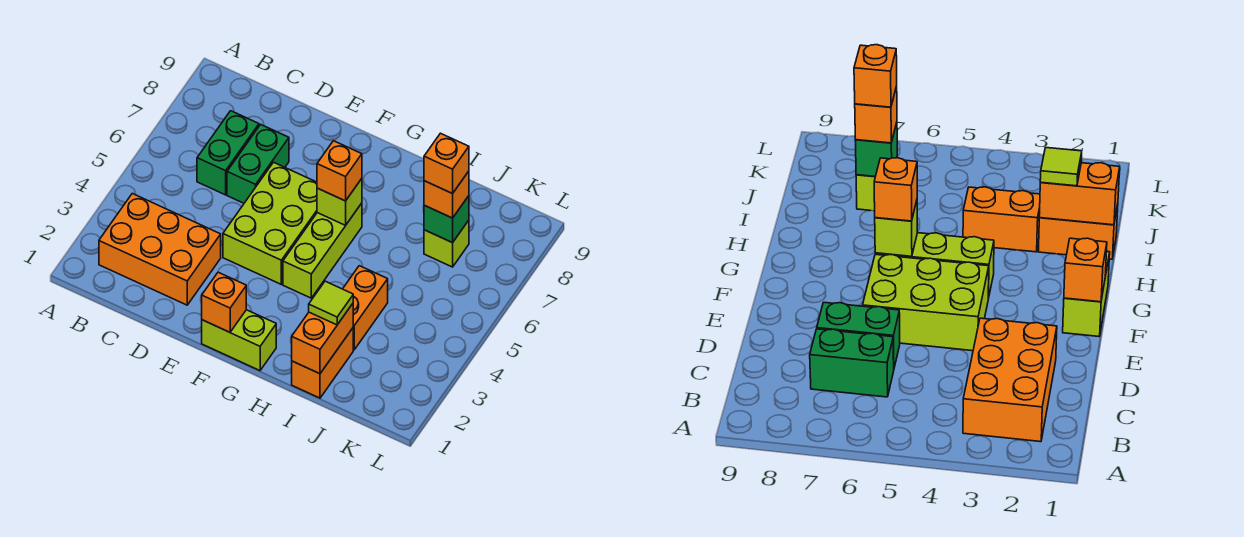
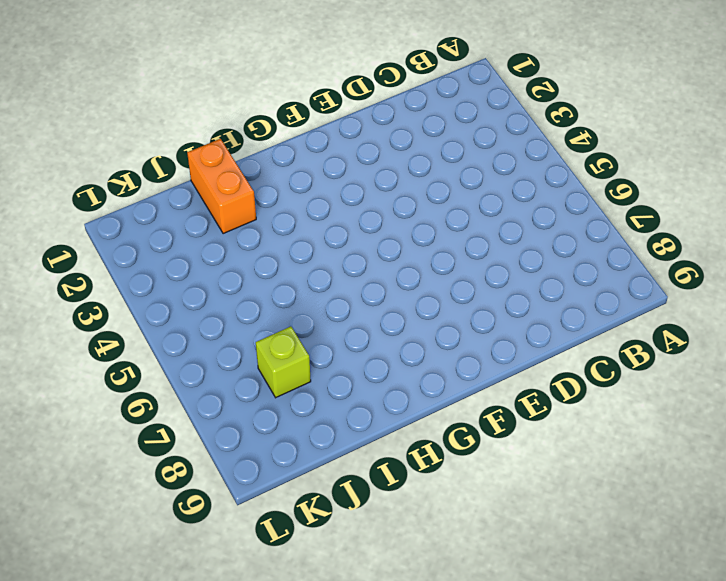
none -> orange brick B2:D3 level 1
none -> green brick C6:C7 level 1
none -> green brick D6:D7 level 1

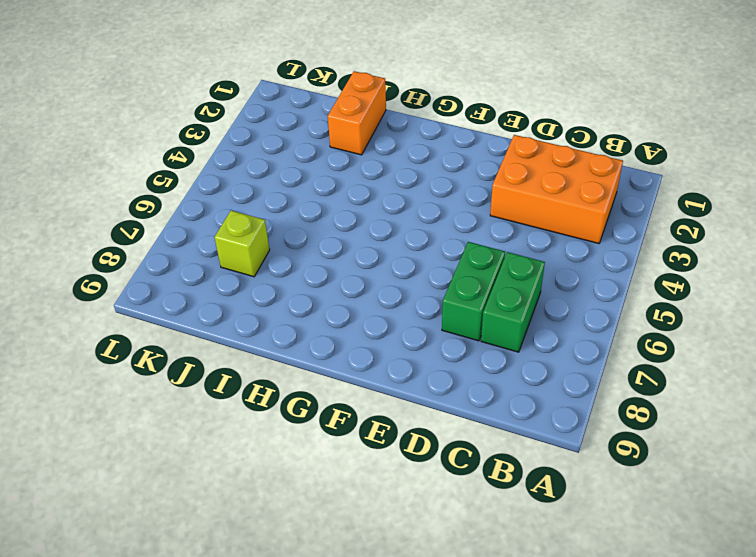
none -> lime brick E4:F6 level 1
none -> lime brick F1:G1 level 1
none -> lime brick G4:G6 level 1

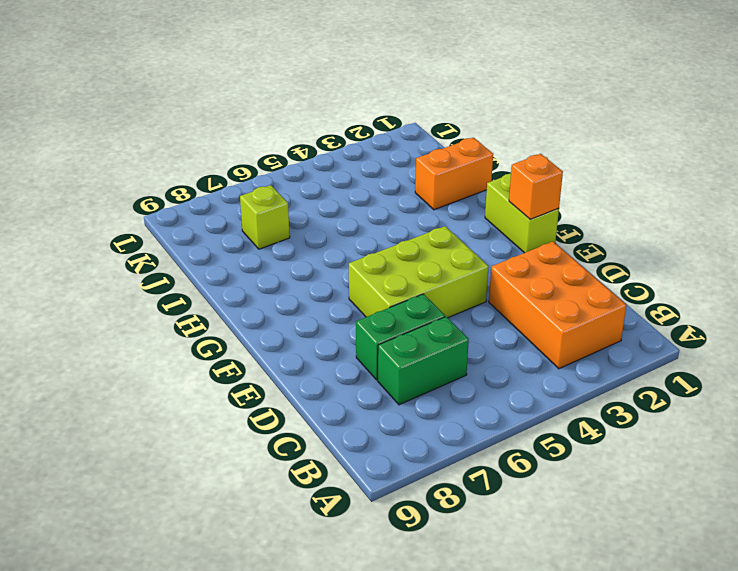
none -> lime brick G4:G6 level 1
none -> orange brick I3:I4 level 1
none -> lime brick G6 level 2

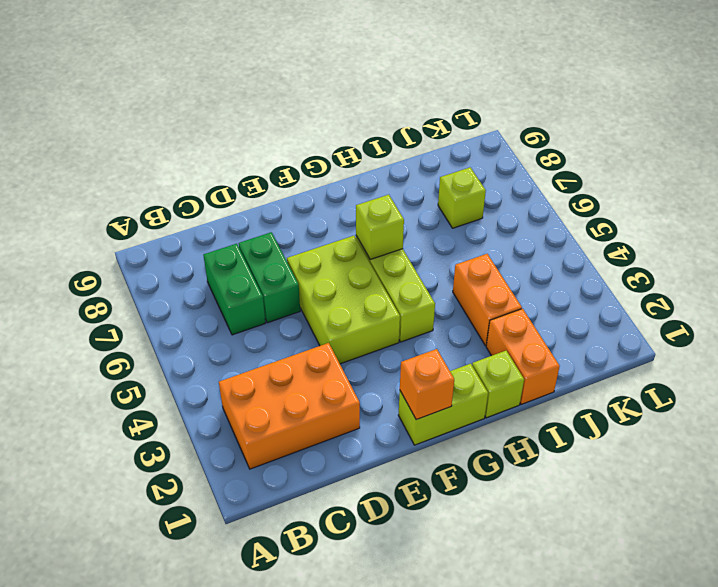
lime brick H1 level 1 -> none
none -> orange brick I1:I2 level 2
none -> green brick J7 level 2
none -> orange brick G6 level 3

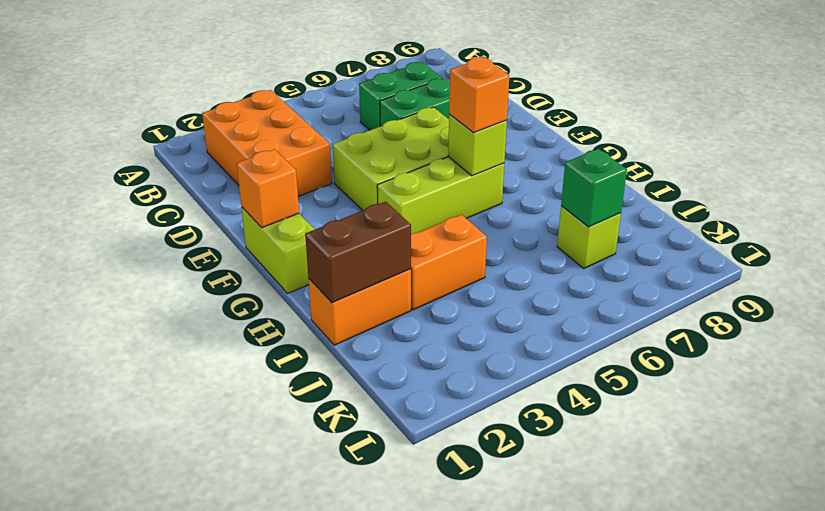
brown brick I1:I2 level 2 -> orange brick I1:I2 level 2
none -> lime tile I2 level 3
none -> orange brick J7 level 3
none -> orange brick J7 level 4

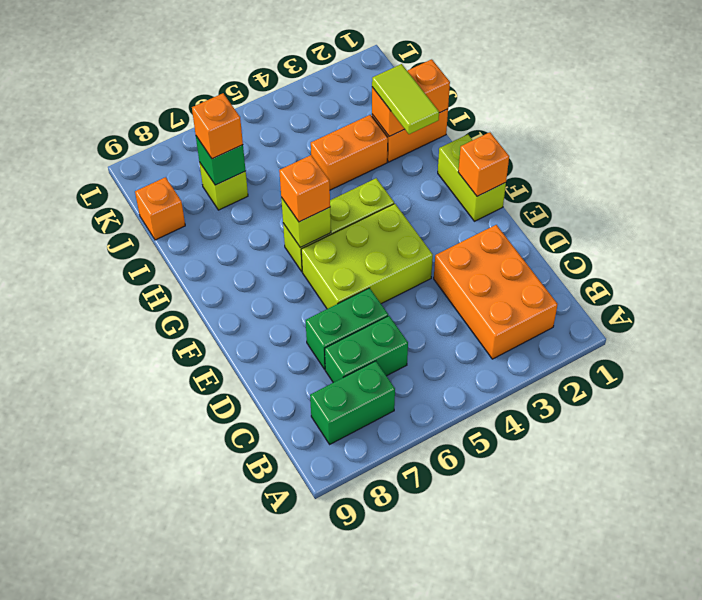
green brick B7:B8 level 1 -> none
lime tile H2:I2 level 3 -> lime tile I2 level 3
orange brick J9 level 1 -> orange brick J7 level 4

